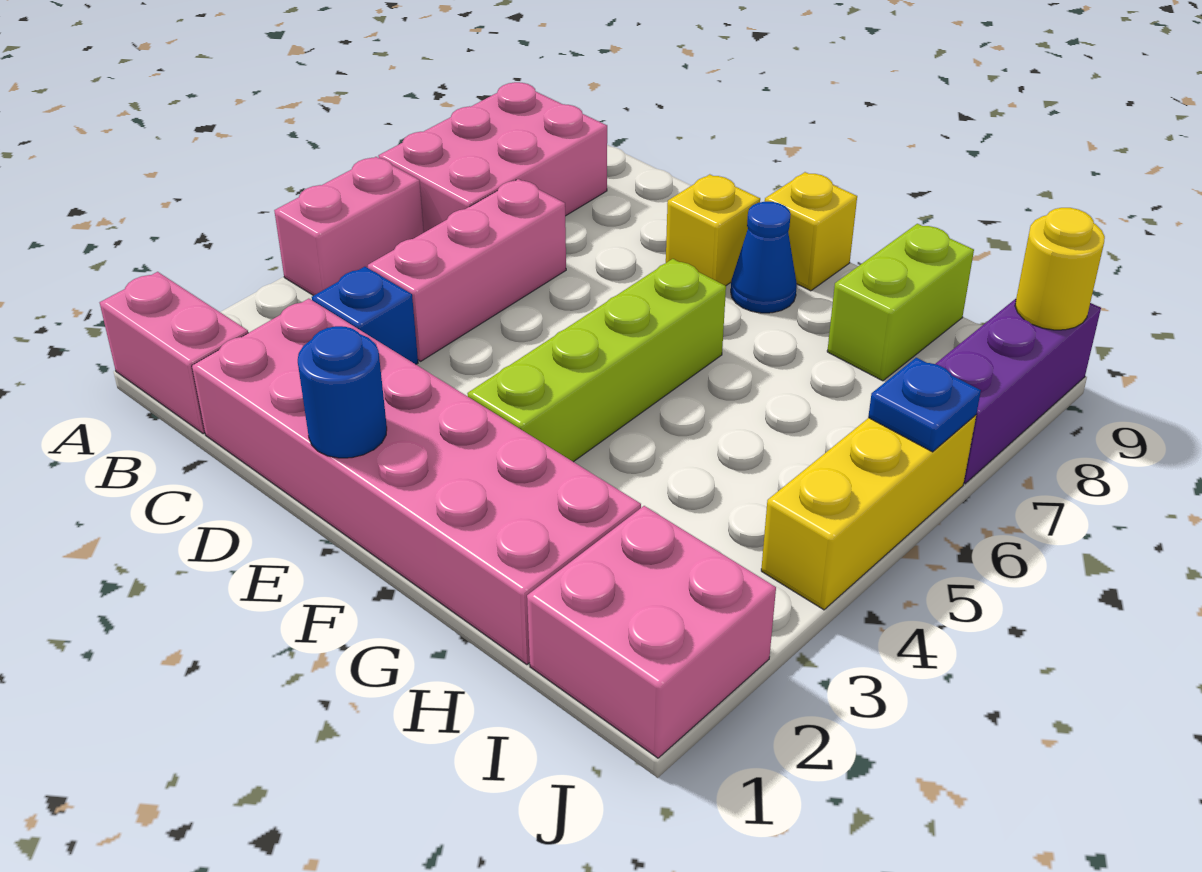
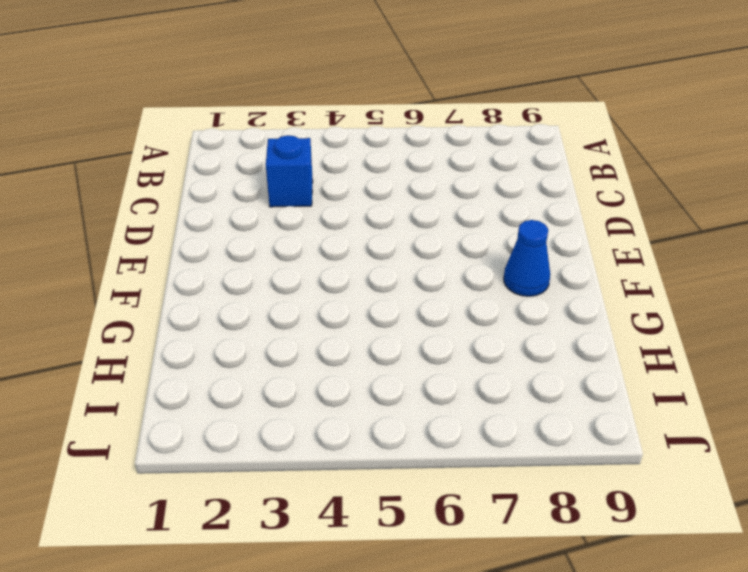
none -> pink brick A1:B1 level 1
none -> pink brick A4:A5 level 1
none -> pink brick A6:B8 level 1

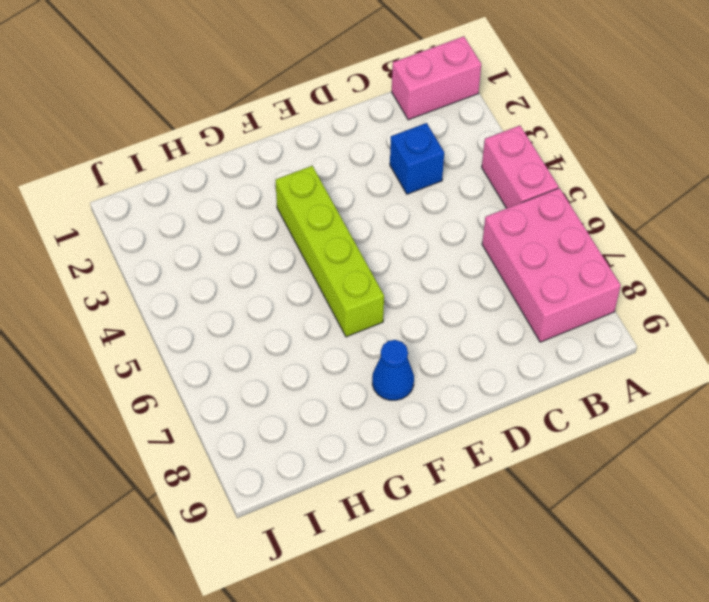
none -> pink brick C1:H2 level 1
none -> pink brick C4:C6 level 1
none -> yellow brick E8 level 1

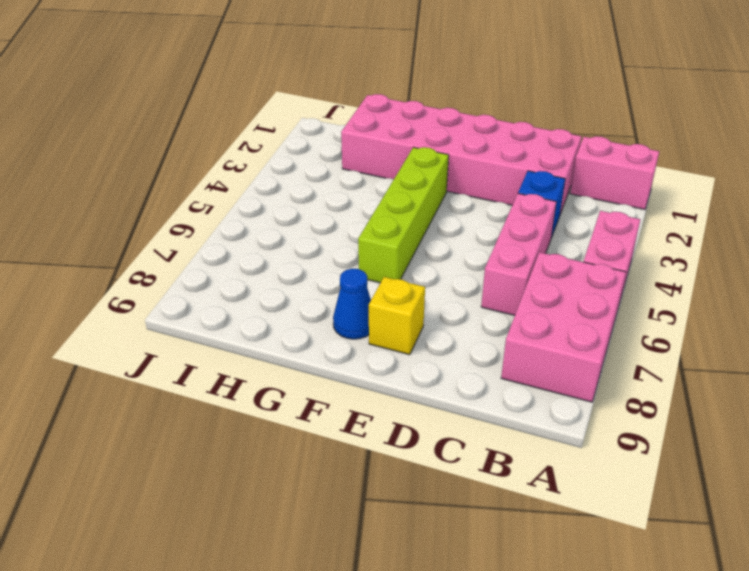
none -> yellow brick F9 level 1
none -> lime brick H8:H9 level 1
none -> pink brick I1:J2 level 1

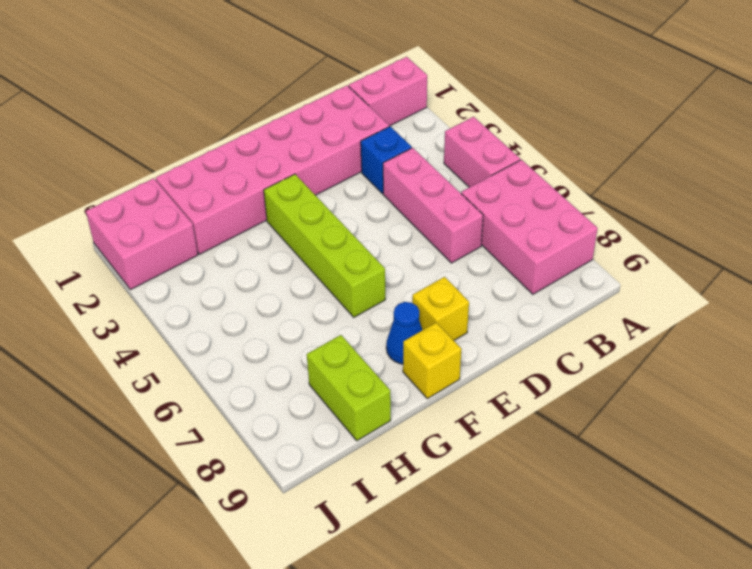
none -> yellow brick J4:J6 level 1
none -> purple brick J7:J9 level 1
none -> blue round brick E1 level 2

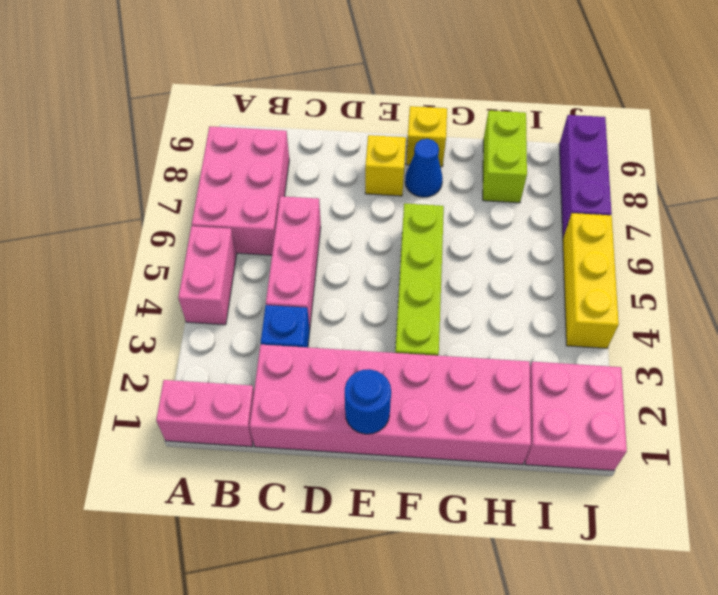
none -> blue plate J6 level 2
none -> yellow round brick J9 level 2

